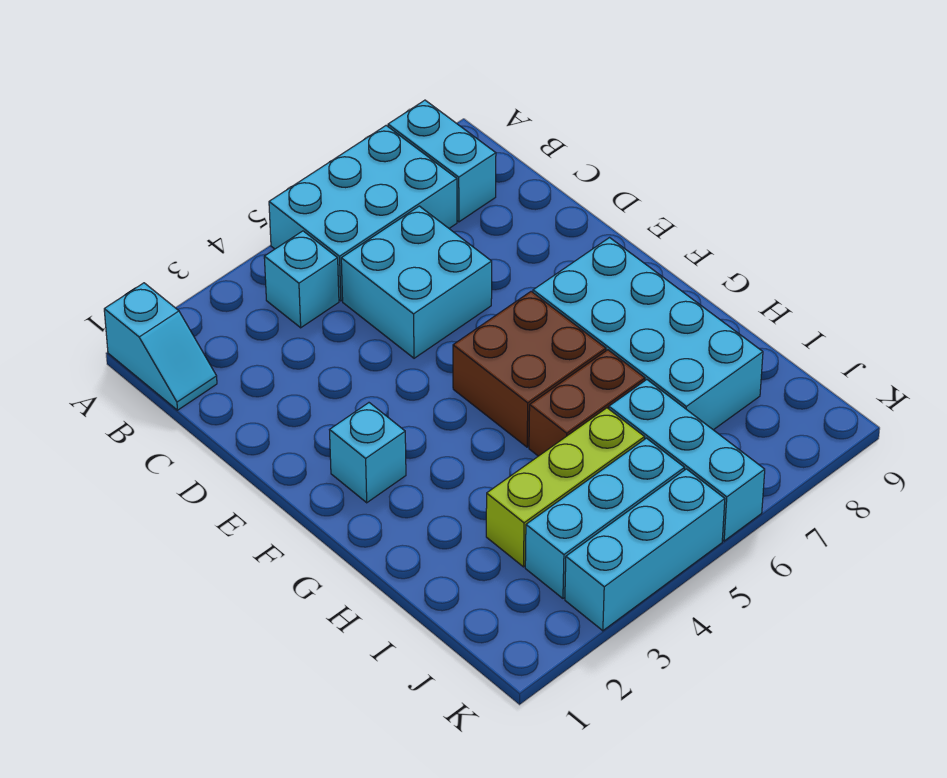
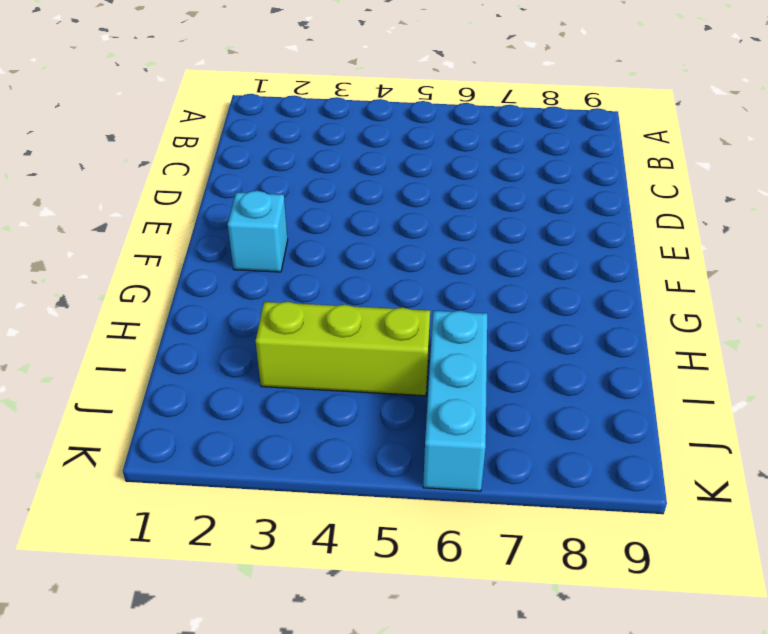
none -> cyan slope A1:B1 level 1 top A
none -> cyan brick A5:B7 level 1
none -> cyan brick A8:B8 level 1

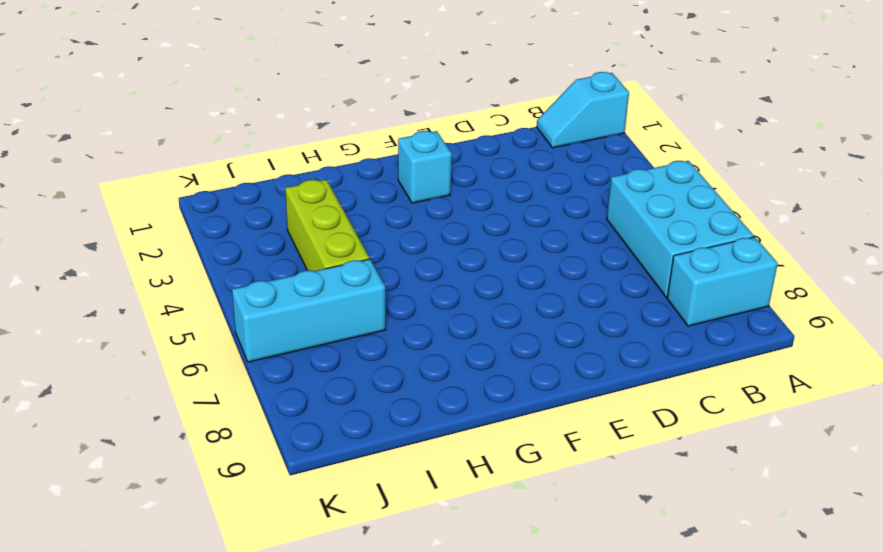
none -> cyan brick B4 level 1
none -> cyan brick C5:D6 level 1
none -> brown brick F5:G6 level 1

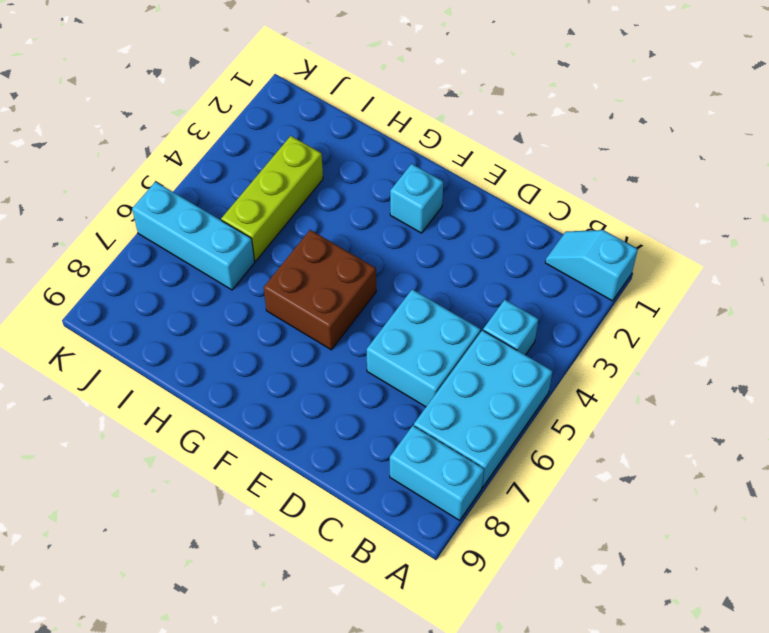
none -> cyan brick F7:I8 level 1
none -> brown brick H5:H6 level 1
none -> cyan brick J3:J5 level 1

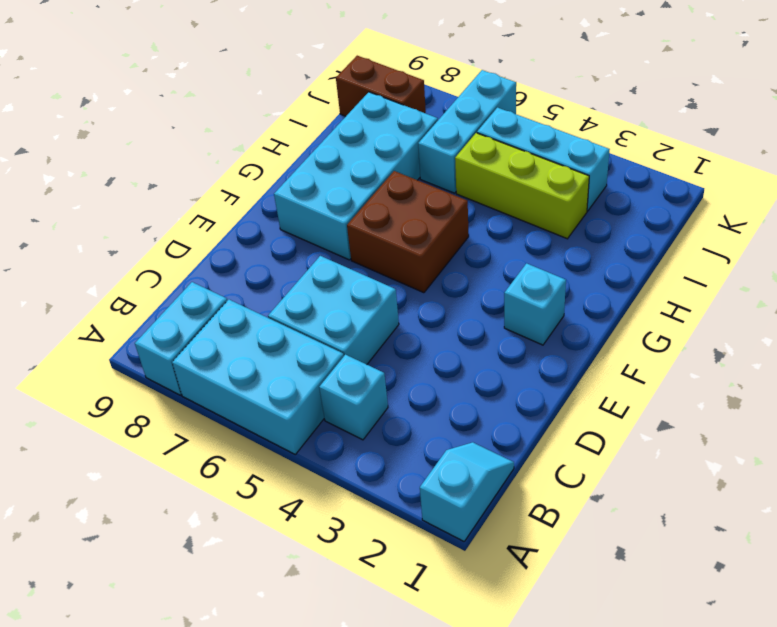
brown brick J8:J9 level 1 -> brown brick H5:H6 level 1
none -> cyan brick K3:K5 level 1

